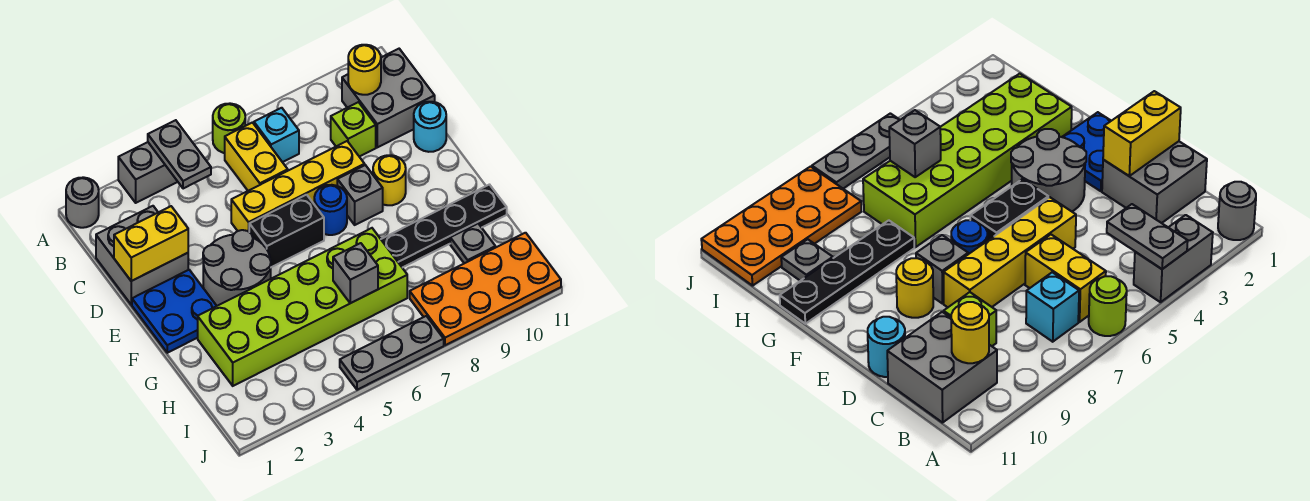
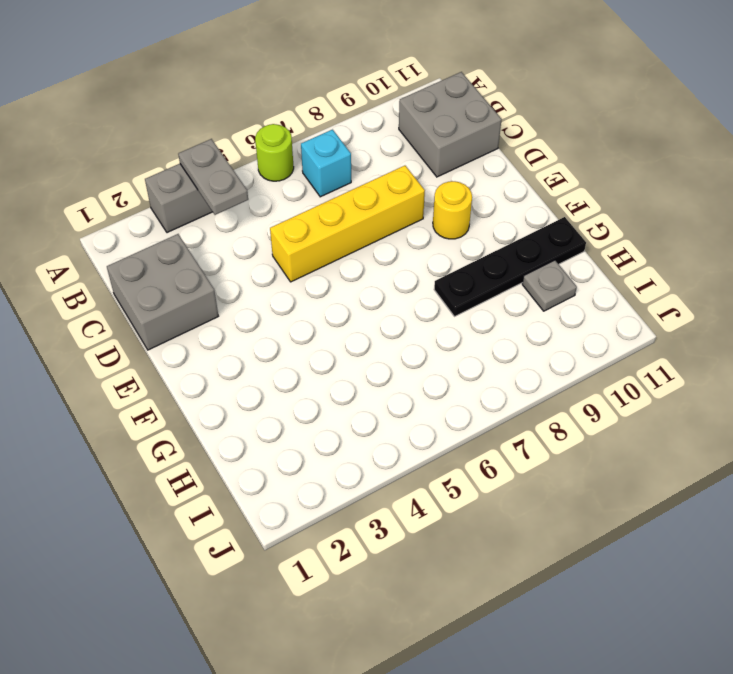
none -> grey round brick A1 level 1
none -> yellow brick B6:C6 level 1
none -> lime brick C9 level 1

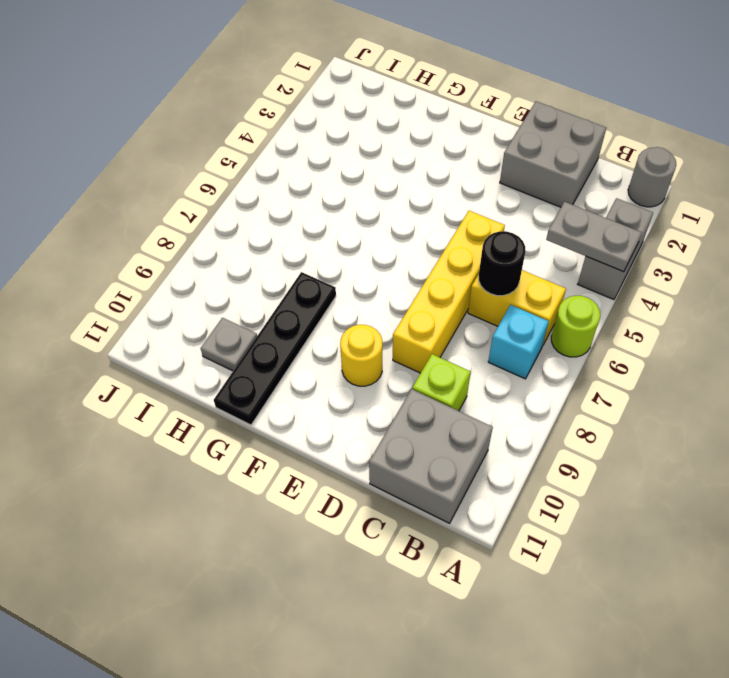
black round brick C6 level 2 -> none
none -> cyan round brick D11 level 1
none -> blue plate E1:F2 level 1
none -> grey round brick E3:F4 level 1

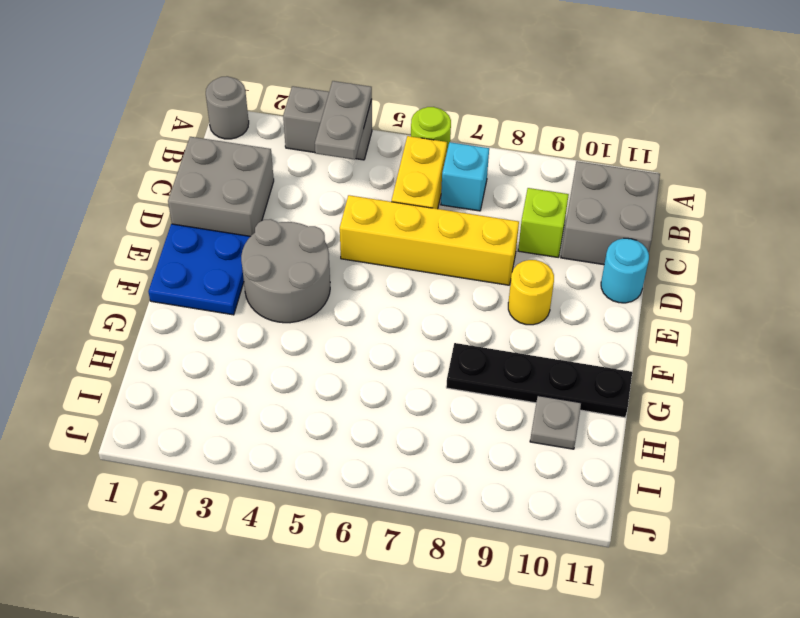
none -> black brick E5:E6 level 1
none -> blue round brick E7 level 1
none -> grey brick E8 level 1

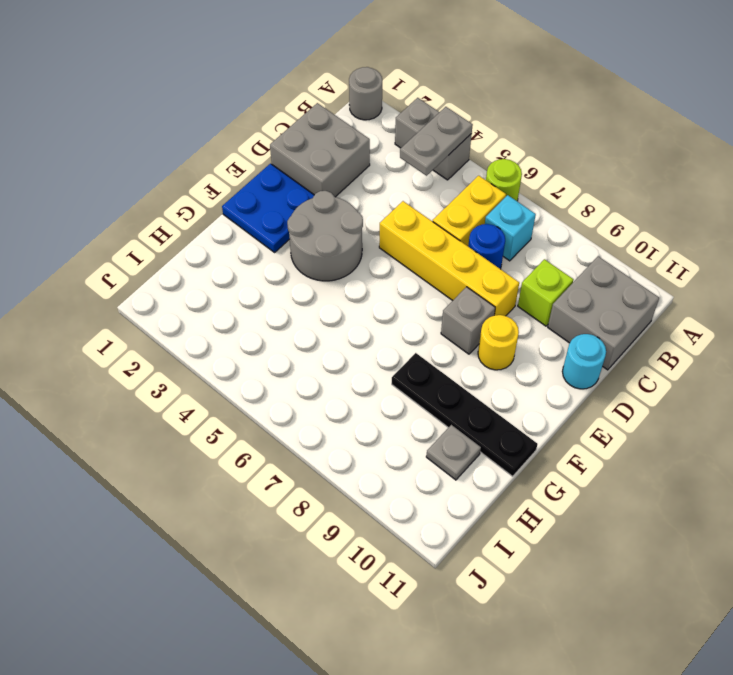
blue round brick C7 level 1 -> blue round brick E7 level 1
none -> black brick E5:E6 level 1
none -> lime brick G2:H7 level 1
none -> orange plate I8:J11 level 1

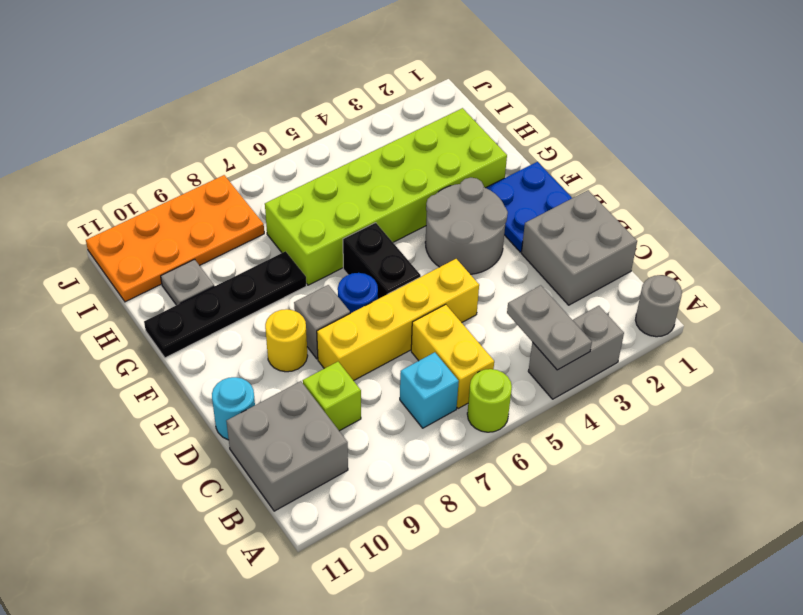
black brick E6:F6 level 1 -> black brick E5:E6 level 1
none -> grey plate J5:J7 level 1
none -> yellow round brick B10 level 2
none -> yellow brick D1:D2 level 2

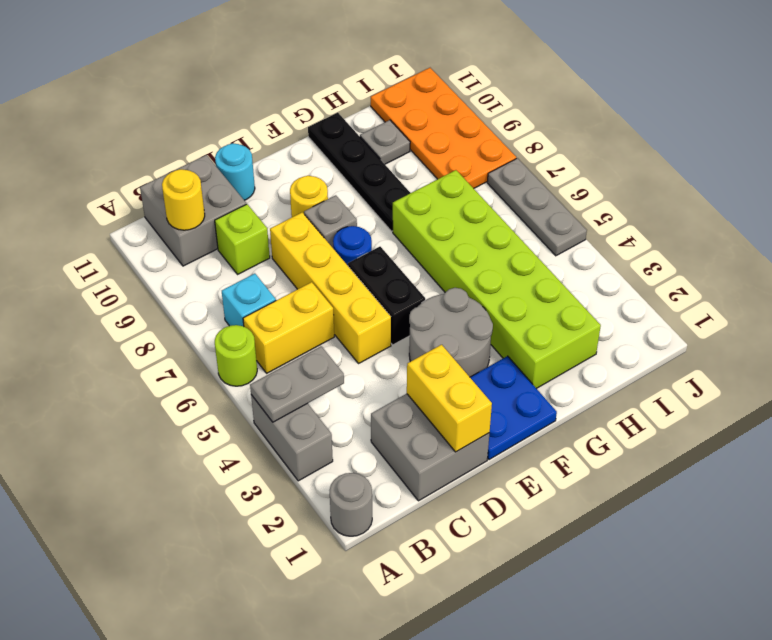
none -> grey brick H6 level 2

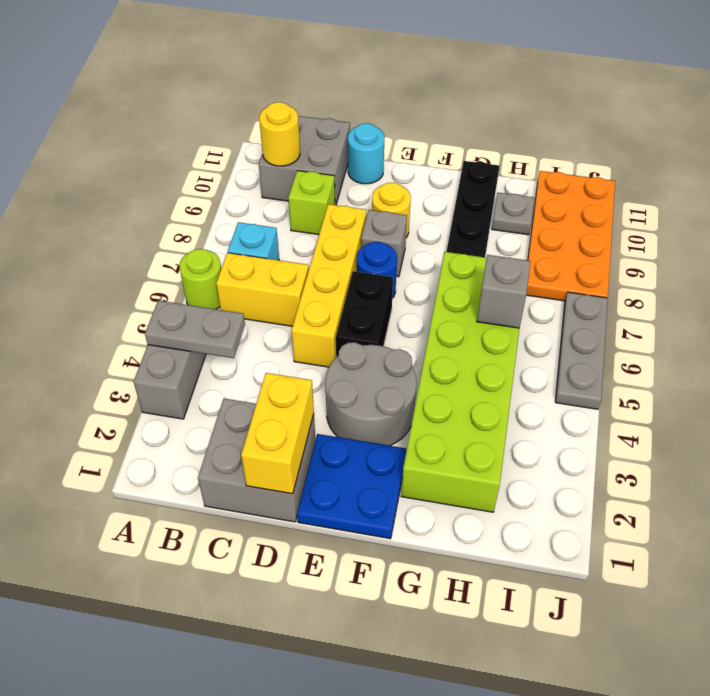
none -> grey round brick A1 level 1

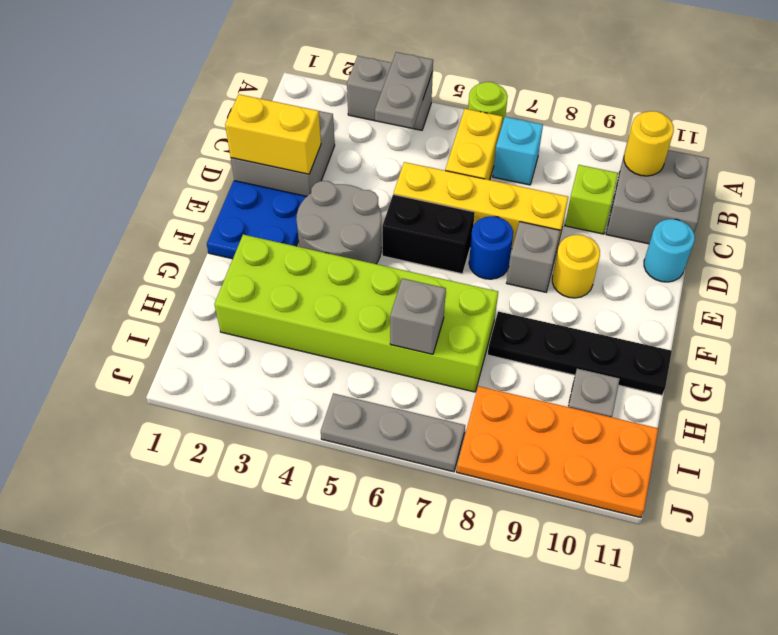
none -> grey round brick A1 level 1

